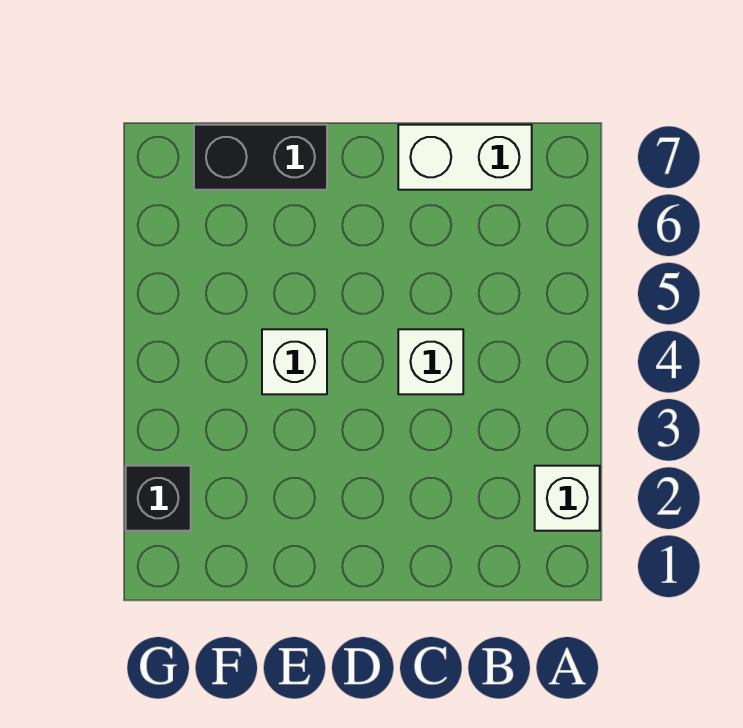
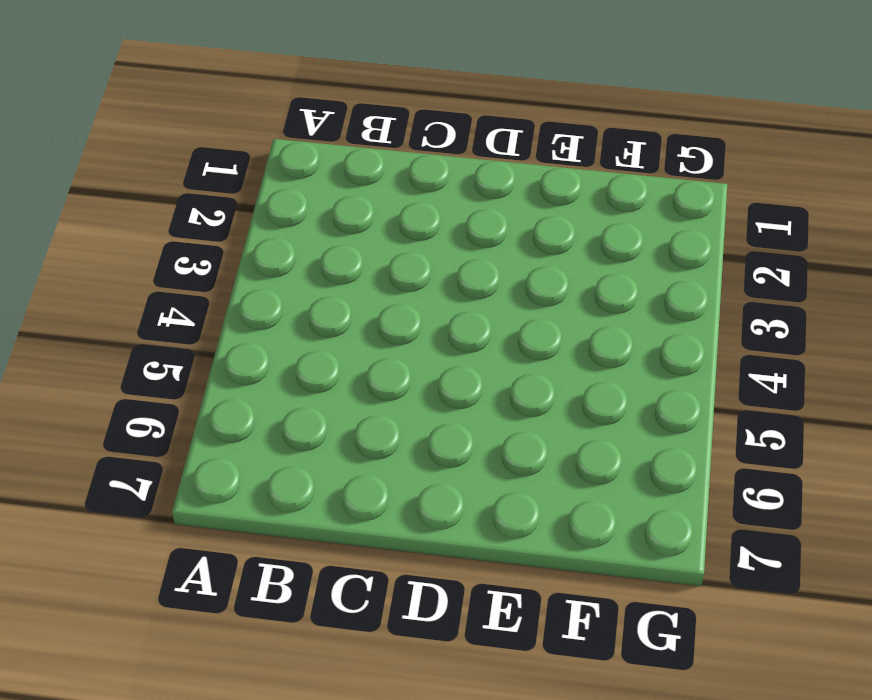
none -> white brick A2 level 1
none -> white brick B7:C7 level 1

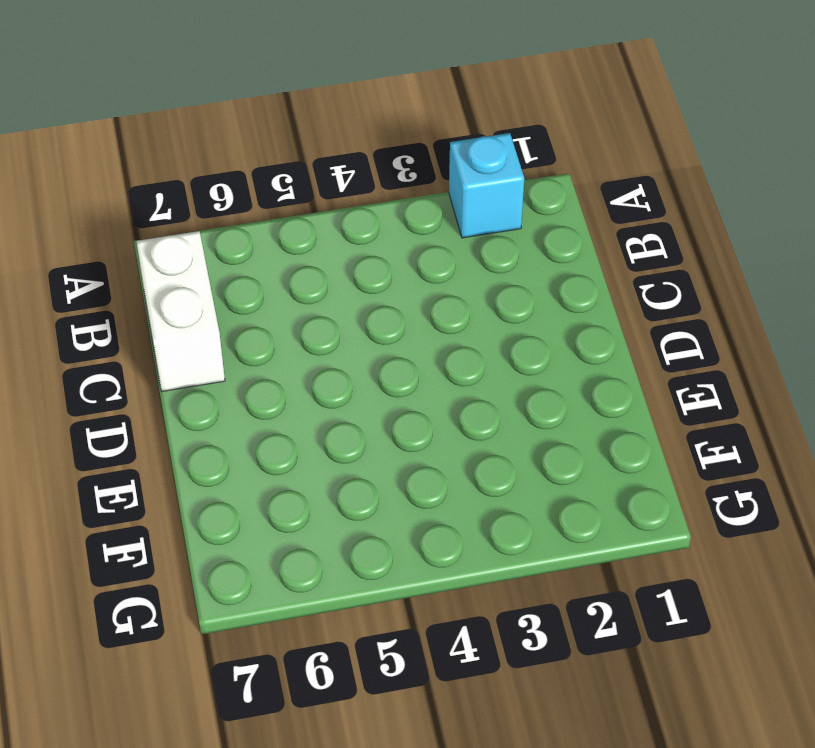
cyan brick A2 level 1 -> white brick A2 level 1
none -> white brick C4 level 1
none -> white brick E4 level 1

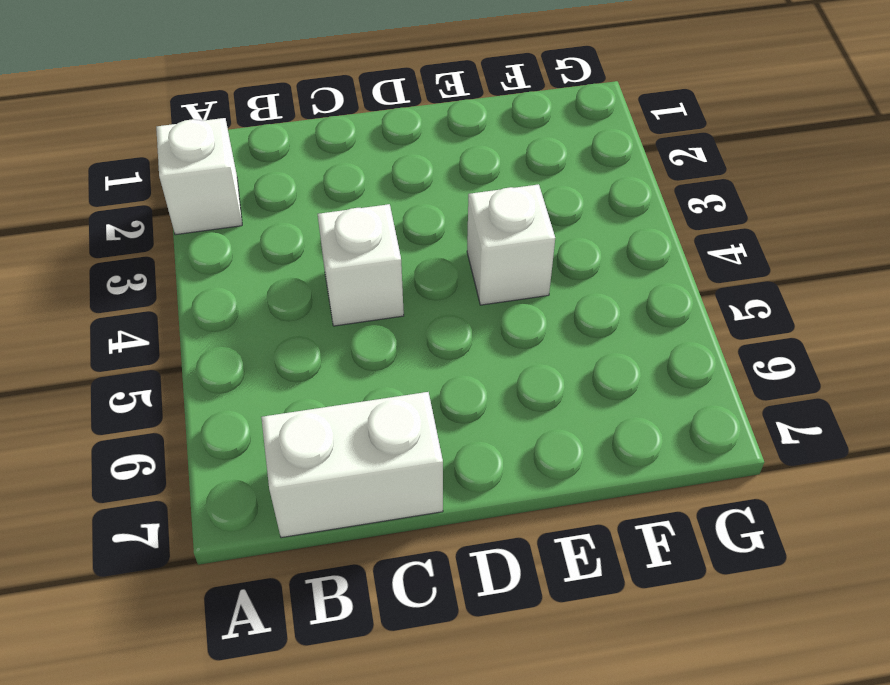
none -> black brick E7:F7 level 1
none -> black brick G2 level 1

